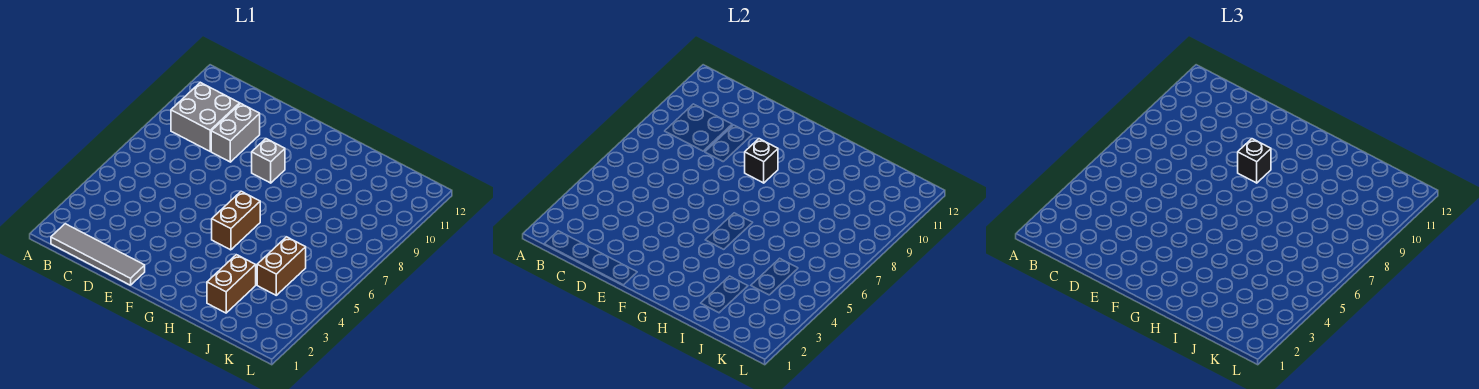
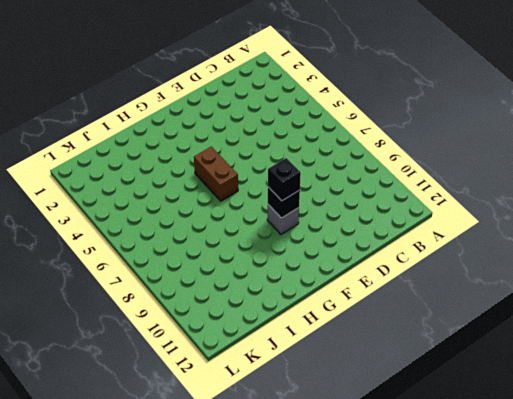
none -> grey tile B1:E1 level 1
none -> grey brick B9:C10 level 1

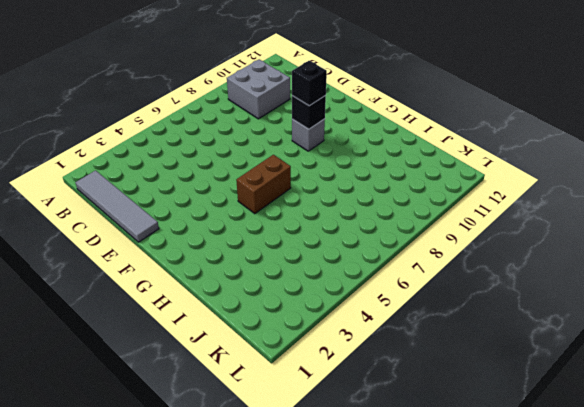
none -> grey brick D9:D10 level 1
none -> brown brick I2:I3 level 1

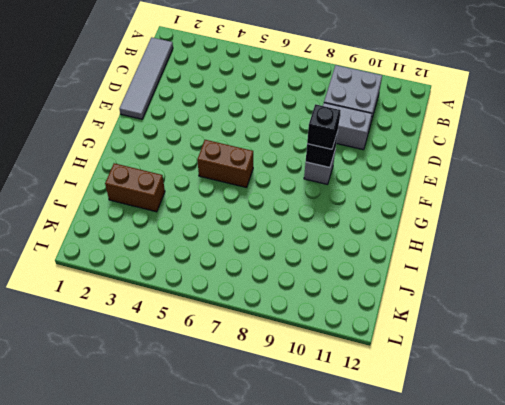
none -> brown brick J4:J5 level 1

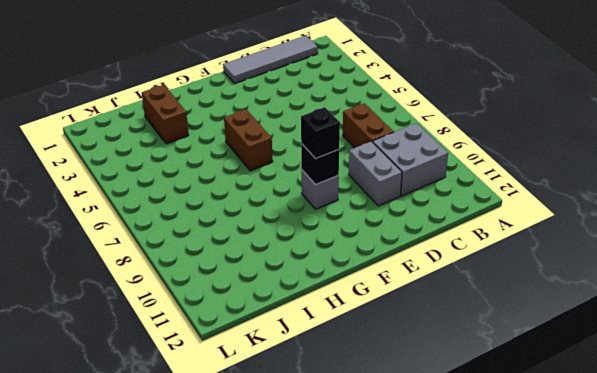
brown brick C7:C8 level 1 -> brown brick J4:J5 level 1

